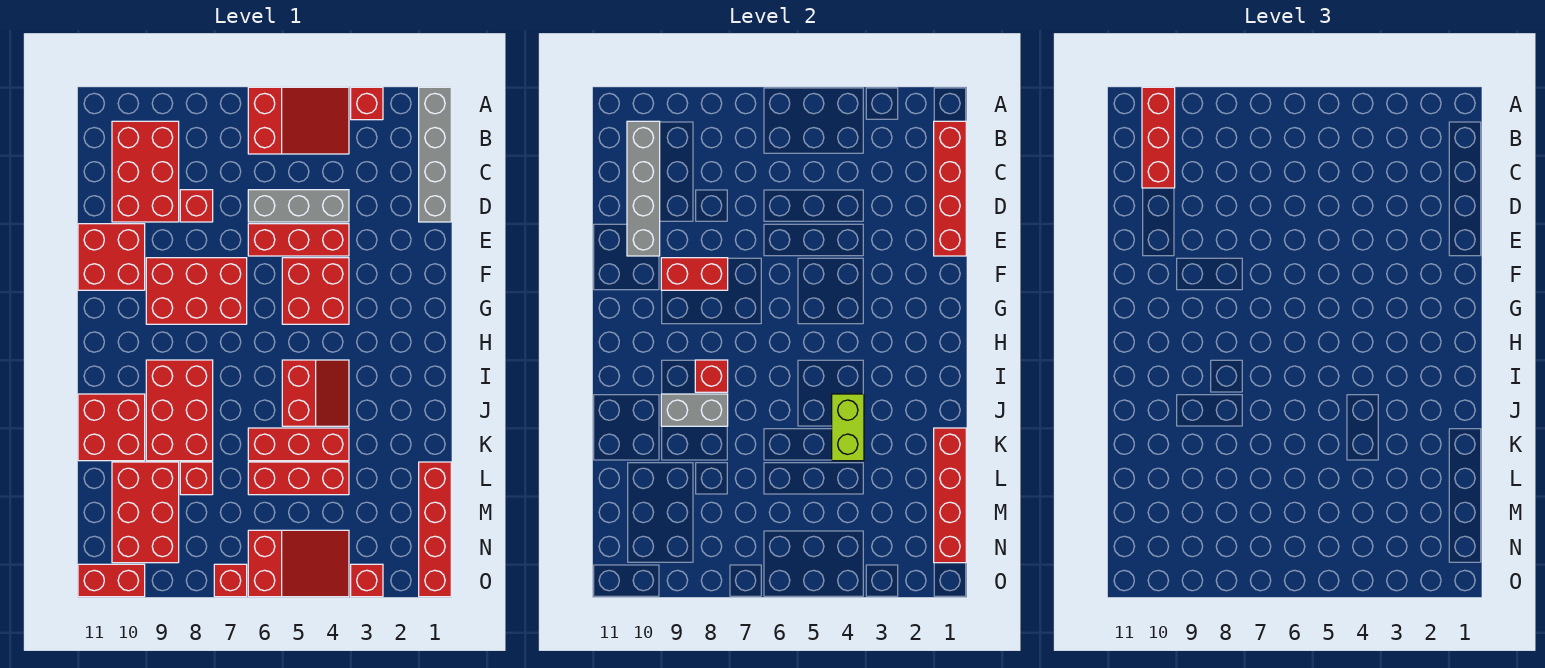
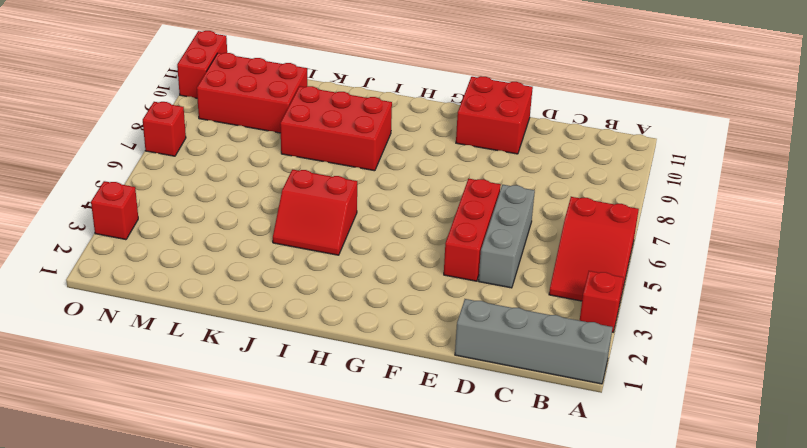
none -> red brick B9:D10 level 1
none -> red brick D8 level 1
none -> red brick F4:G5 level 1
none -> red brick F7:G9 level 1

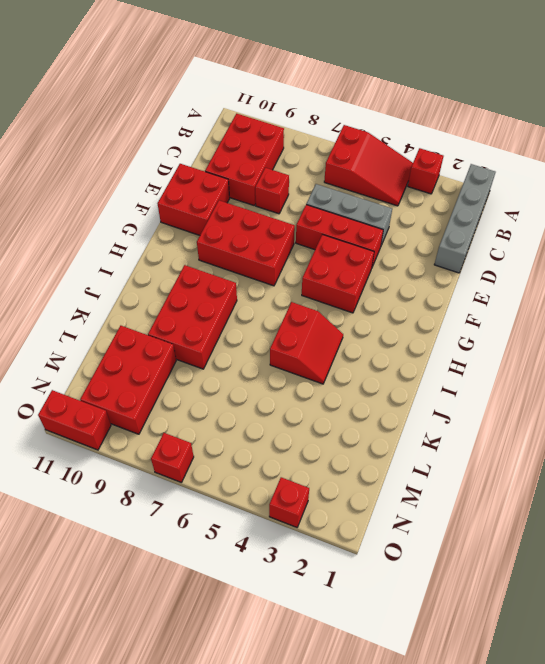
none -> red brick J10:K11 level 1
none -> red brick K4:K6 level 1
none -> red brick L1:O1 level 1
none -> red brick L4:L6 level 1

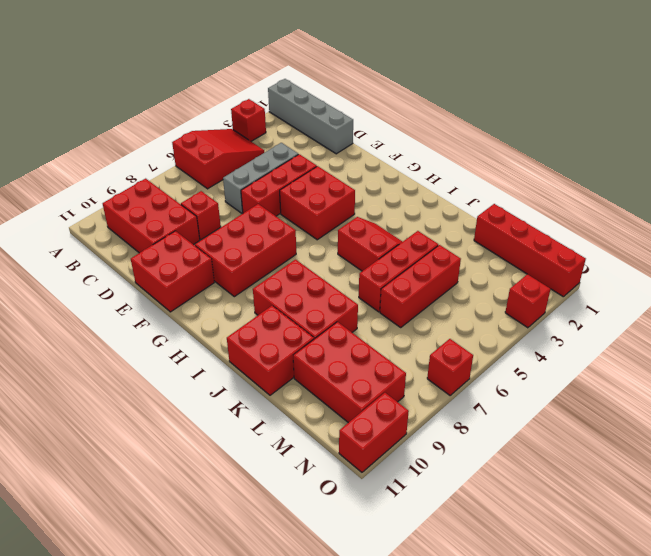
none -> red brick L8 level 1
none -> red slope N4:O6 level 1 top 6
none -> red brick B1:E1 level 2
none -> grey brick B10:E10 level 2

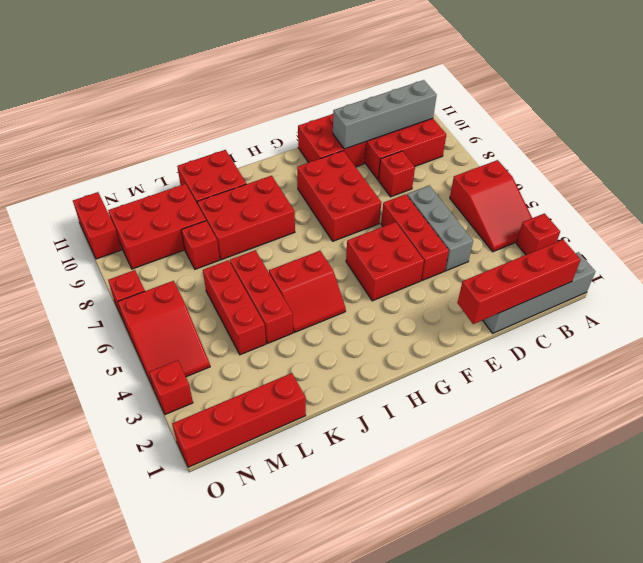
none -> red brick F8:F9 level 2
none -> red brick I8 level 2
none -> lime brick J4:K4 level 2
none -> grey brick J8:J9 level 2

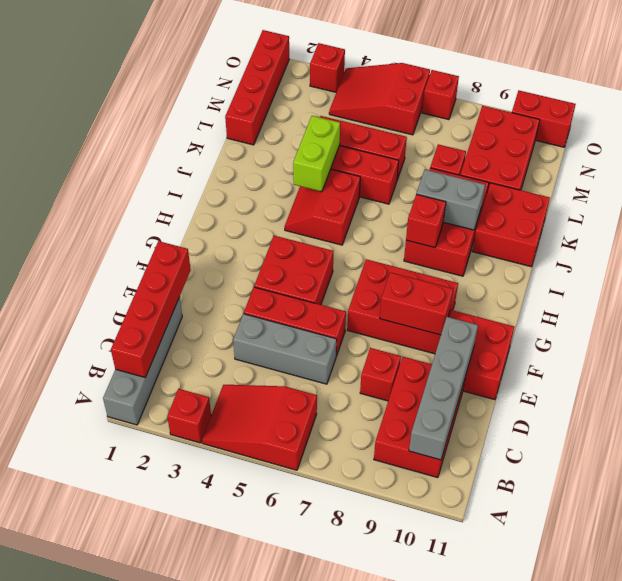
none -> red brick K1:N1 level 2
none -> red brick A10:C10 level 3

